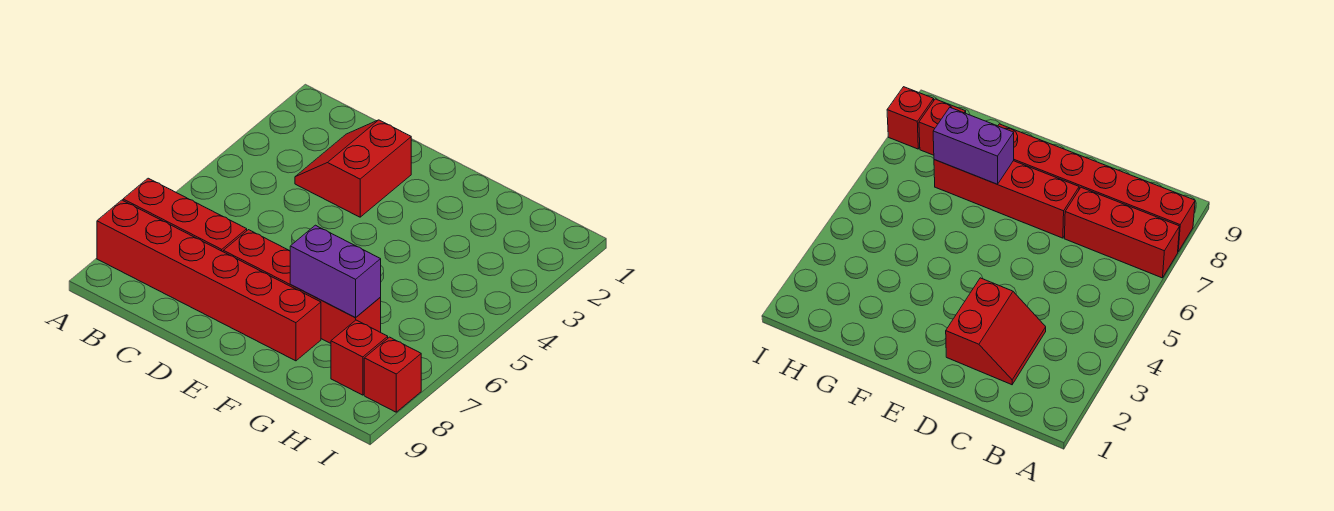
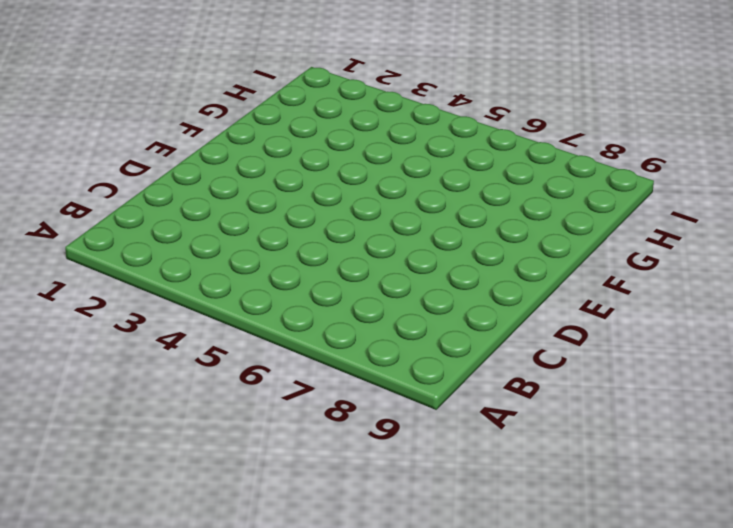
none -> red brick A7:C7 level 1
none -> red brick A8:F8 level 1

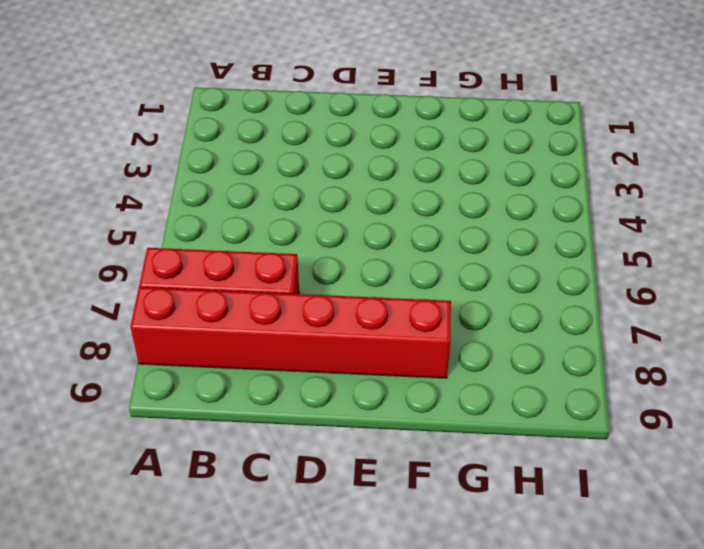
none -> red slope C2:D3 level 1 top D
none -> red brick D7:G7 level 1

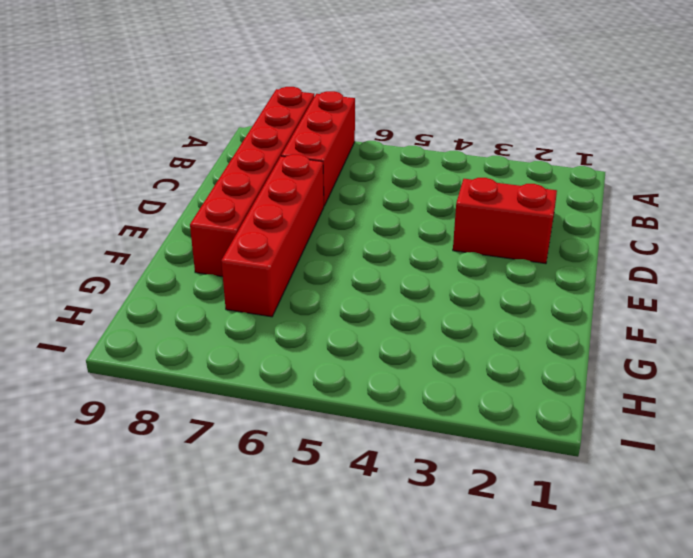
none -> red brick H8 level 1
none -> red brick I8 level 1

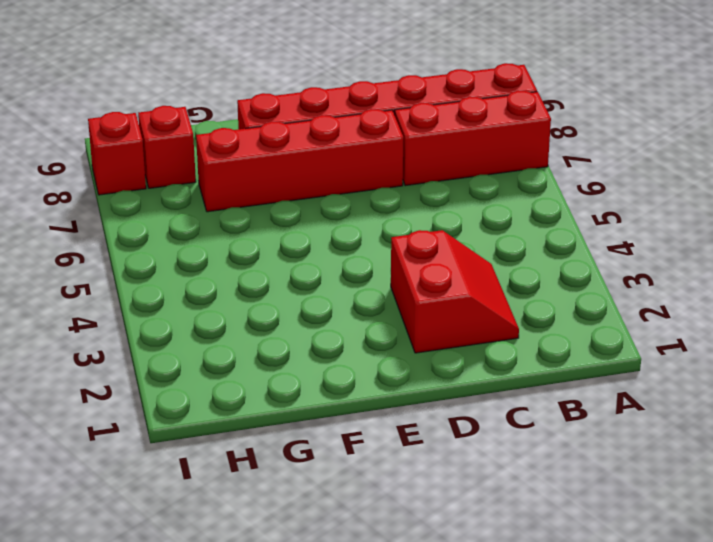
none -> purple brick F7:G7 level 2

